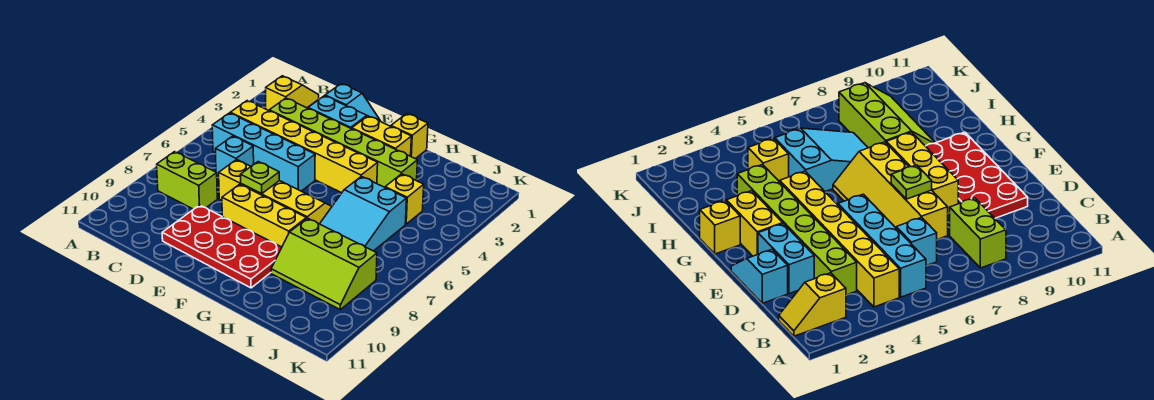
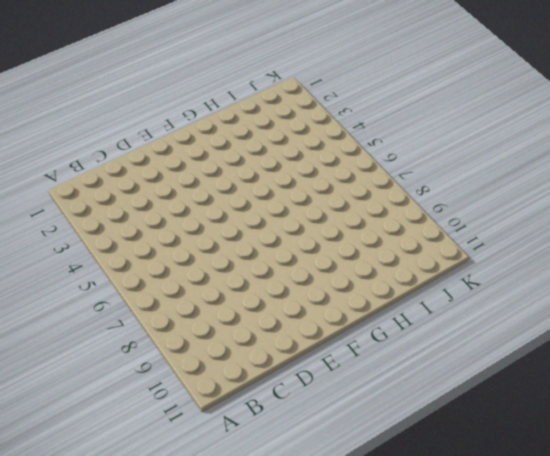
none -> yellow slope B1:B2 level 1 top 2
none -> yellow brick B4:G4 level 1
none -> cyan brick B5:E5 level 1

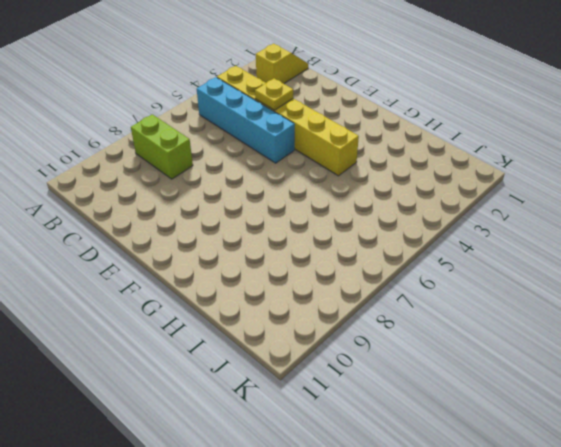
yellow plate D4 level 2 -> none
none -> lime brick C3:H3 level 1
none -> cyan brick C6 level 1
none -> cyan slope D1:E1 level 1 top D

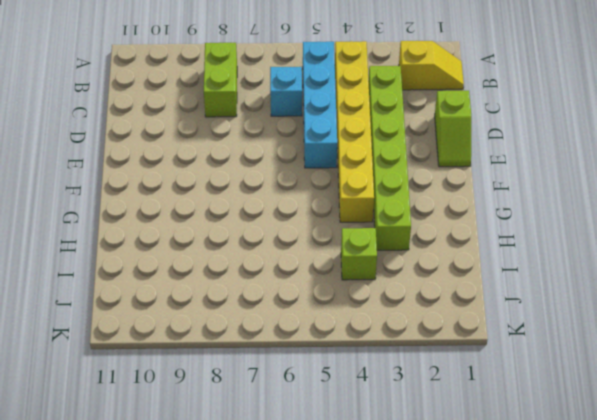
lime slope D1:E1 level 1 top D -> cyan slope D1:E1 level 1 top D
lime brick I4 level 1 -> yellow brick I4 level 1
none -> cyan brick D2:E2 level 1
none -> yellow slope D6:G7 level 1 top 7
none -> red plate D9:G10 level 1

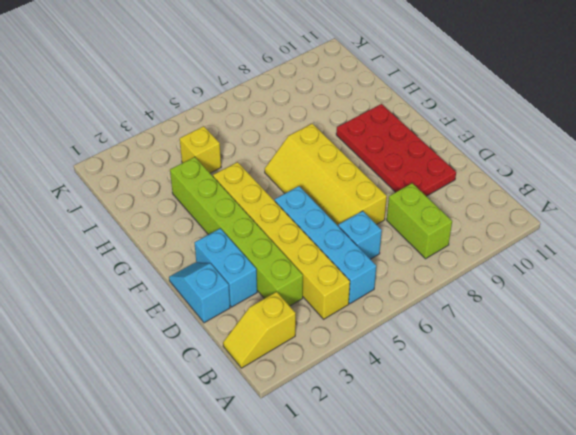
none -> yellow brick E8:G8 level 1
none -> yellow brick F2:G2 level 1
none -> yellow brick G1 level 1

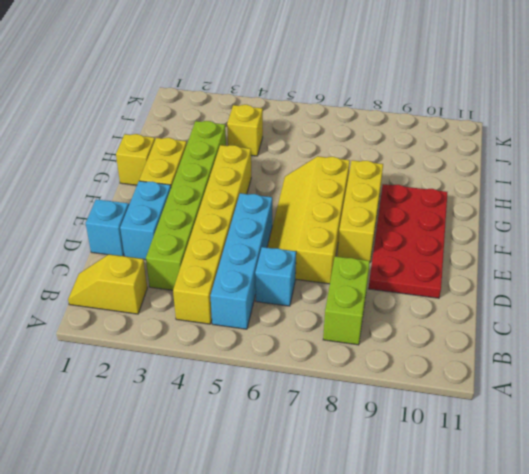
none -> cyan slope H5:I7 level 1 top 5
none -> lime slope H8:J9 level 1 top 8
none -> lime plate E7 level 2

